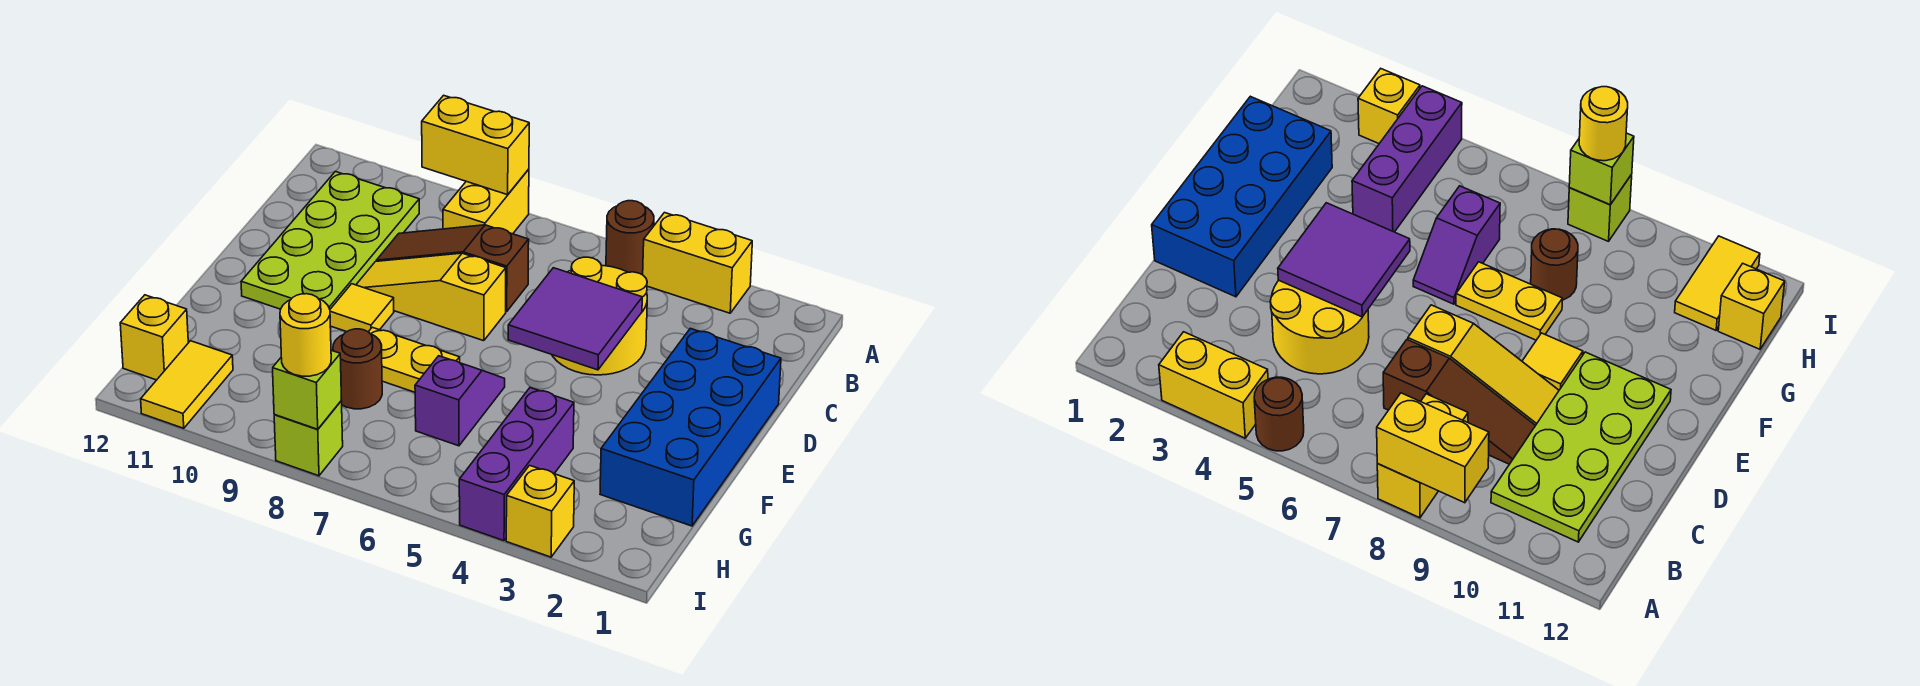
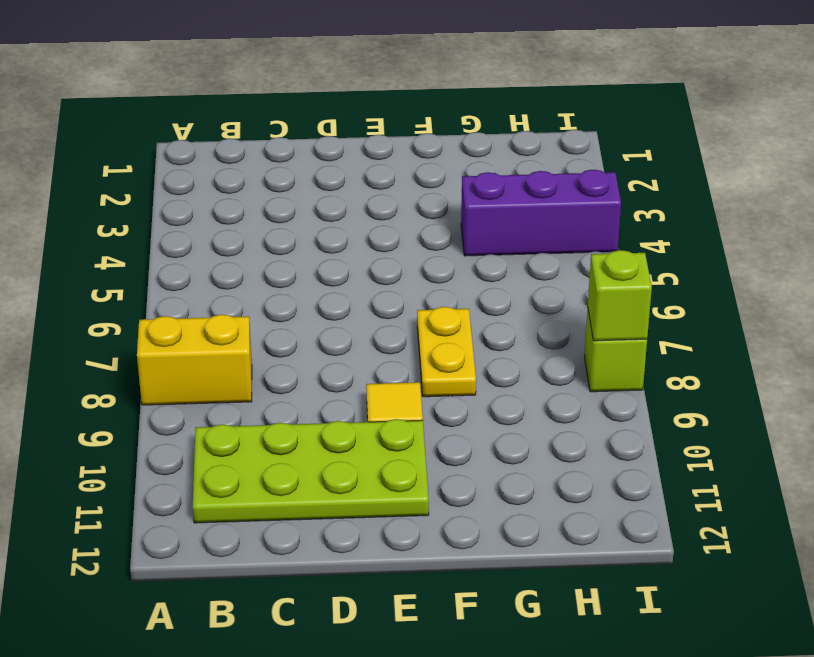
none -> yellow brick A3:A4 level 1
none -> brown round brick A5 level 1
none -> yellow round brick C4:D5 level 1

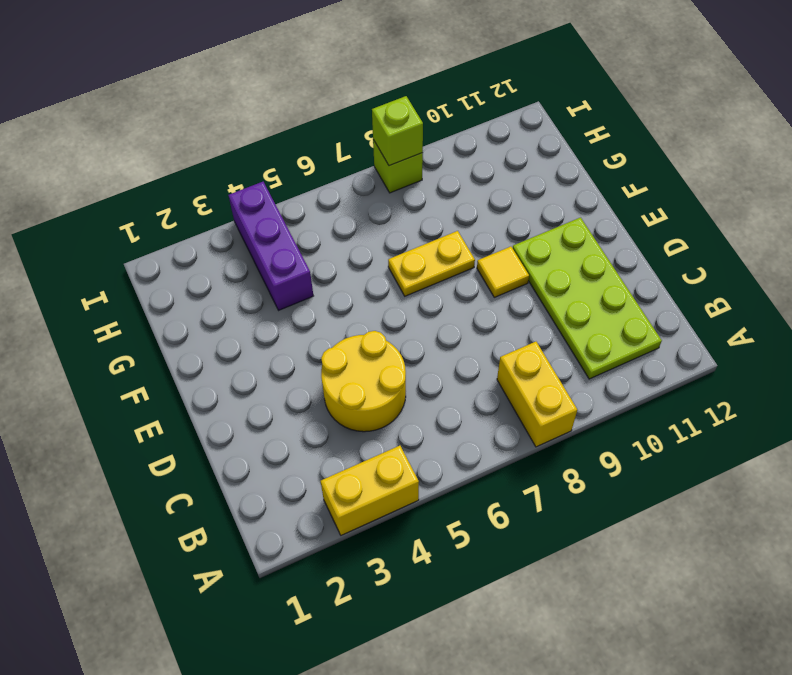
none -> brown round brick A5 level 1
none -> brown slope C7:C9 level 1 top 7
none -> blue brick D1:G2 level 1

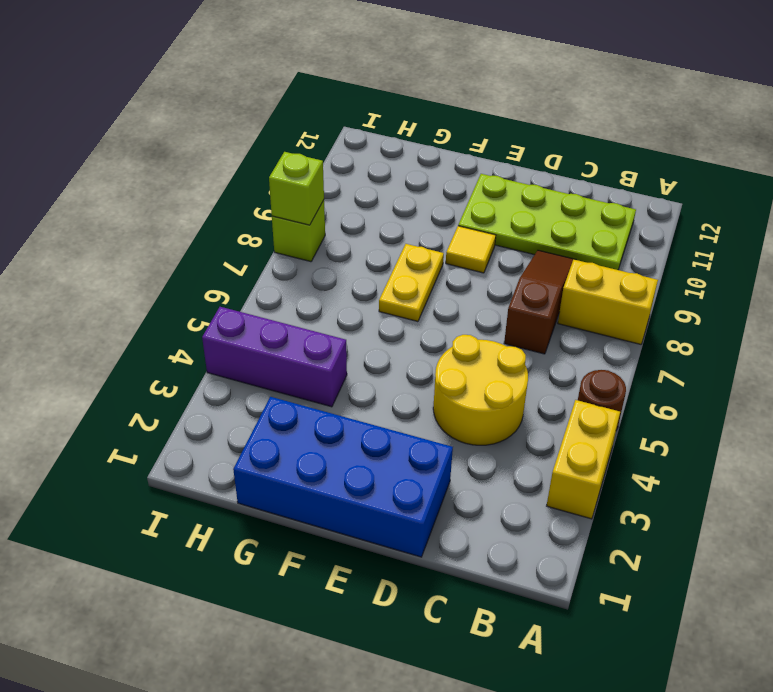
none -> yellow slope D7:D9 level 1 top 7
none -> purple slope F6:G6 level 1 top G
none -> brown round brick G8 level 1

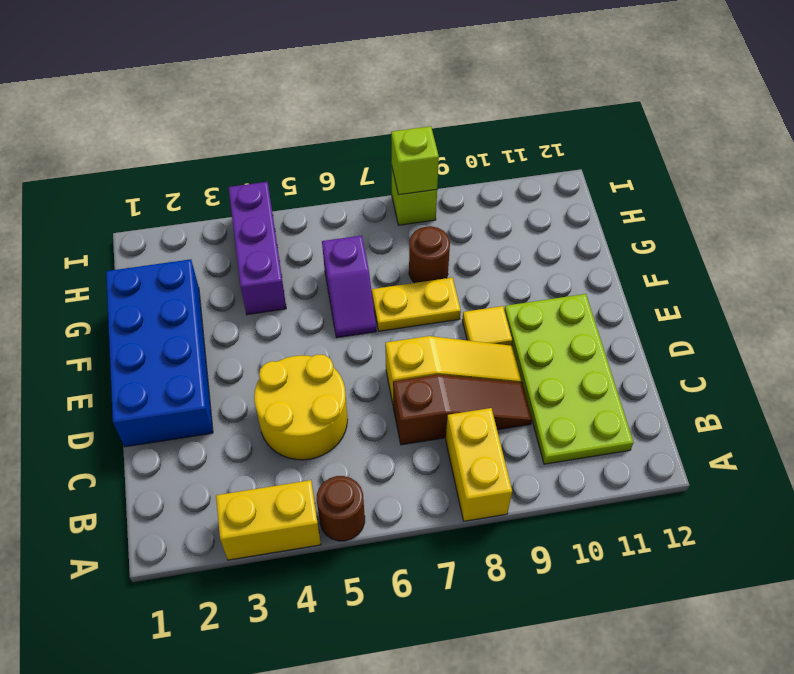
none -> yellow tile H11:I11 level 1
none -> yellow brick H12 level 1
none -> yellow brick I3 level 1

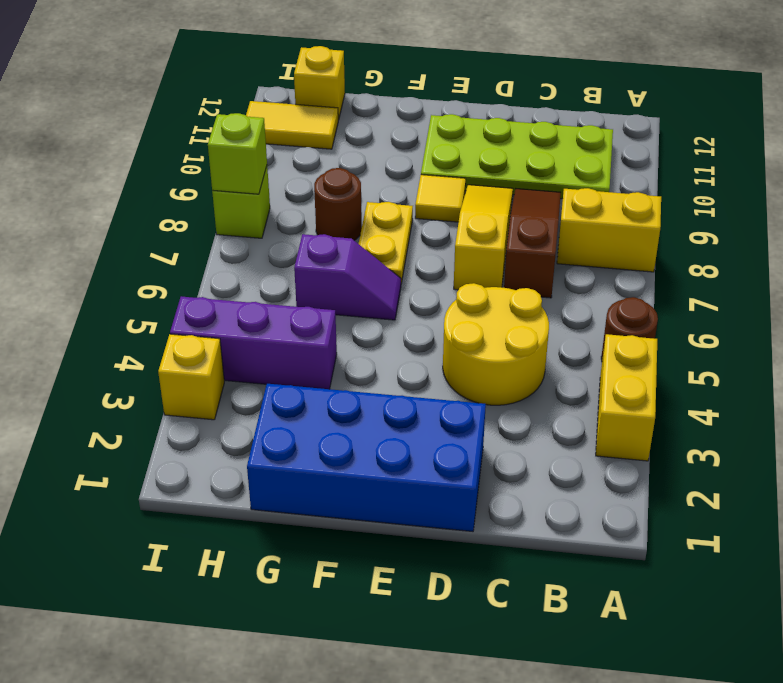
none -> yellow brick A8:A9 level 2
none -> purple tile D4:E5 level 2
none -> yellow round brick I8 level 3

